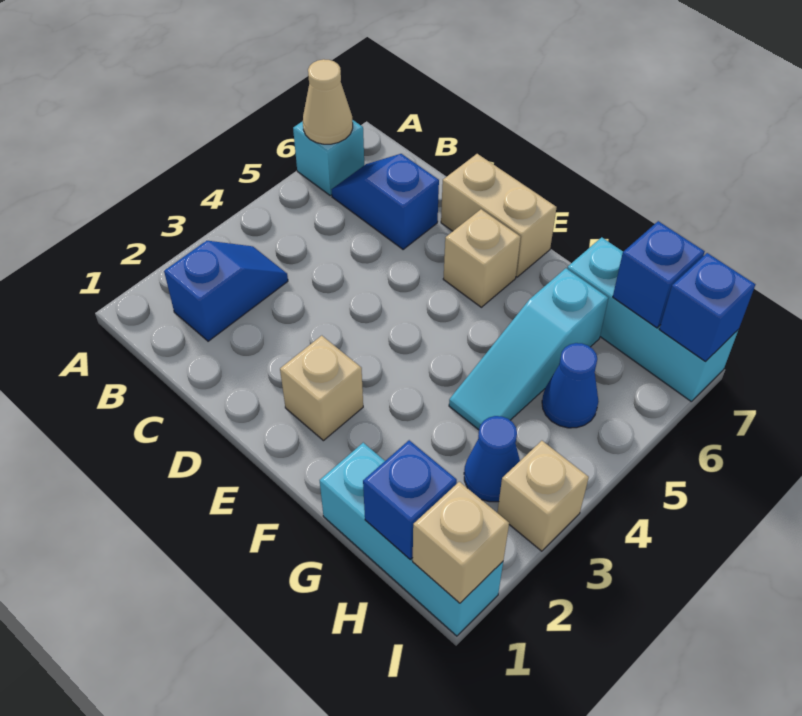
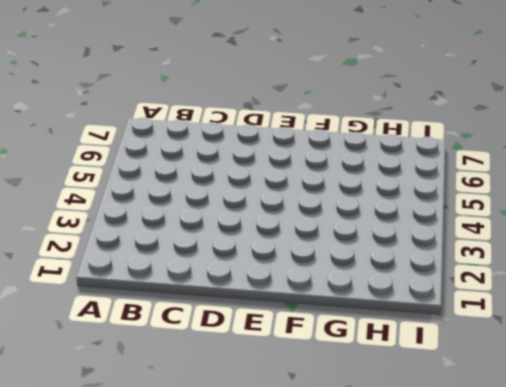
none -> cyan brick A6 level 1
none -> blue slope B2:B3 level 1 top 2
none -> blue slope B6:C6 level 1 top C

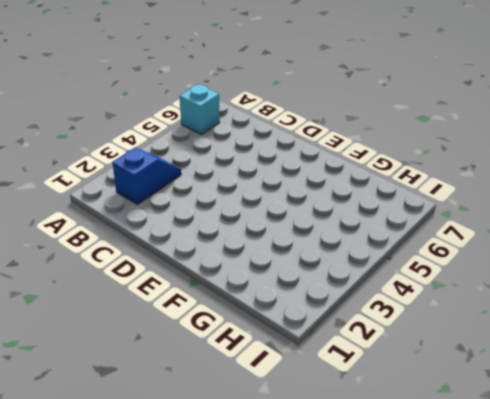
none -> blue slope B6:C6 level 1 top C
none -> tan brick D7:E7 level 1
none -> tan brick E2 level 1

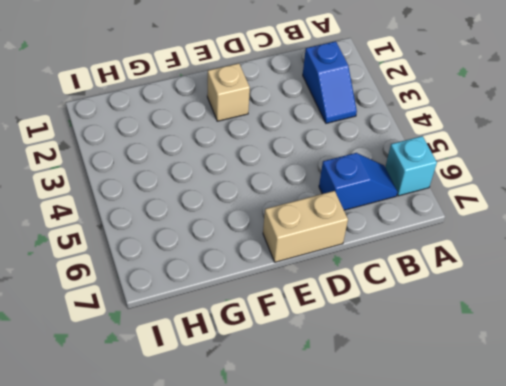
none -> tan brick E6 level 1
none -> cyan brick G1:I1 level 1
none -> cyan slope G4:G6 level 1 top 6

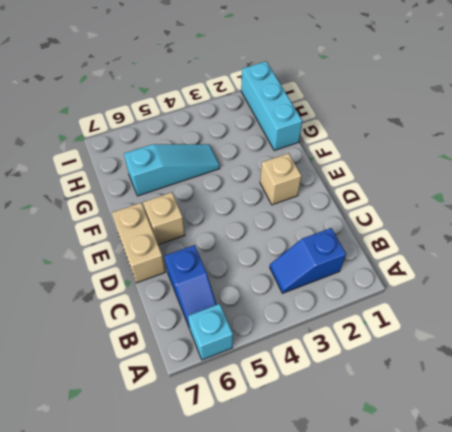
none -> cyan brick G7:I7 level 1
none -> blue cone H3 level 1
none -> blue cone H5 level 1

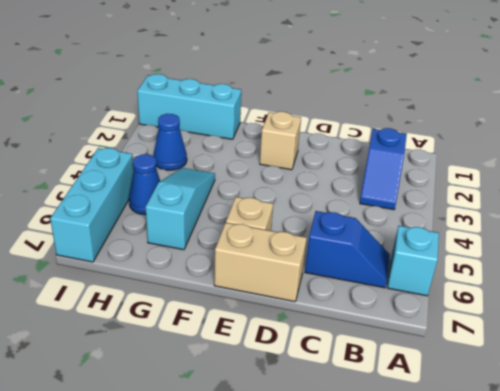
cyan brick I5:I7 level 1 -> cyan brick G7:I7 level 1
none -> tan brick I3 level 1
none -> tan cone A6 level 2
none -> blue brick H1 level 2

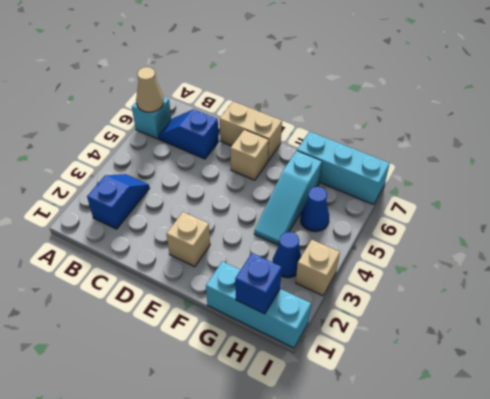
none -> blue brick H7 level 2
none -> tan brick I1 level 2
none -> blue brick I7 level 2

